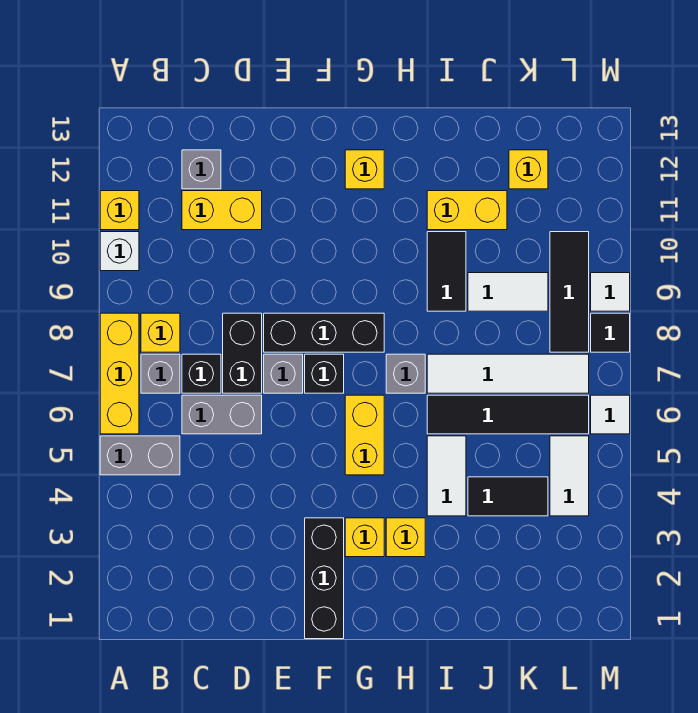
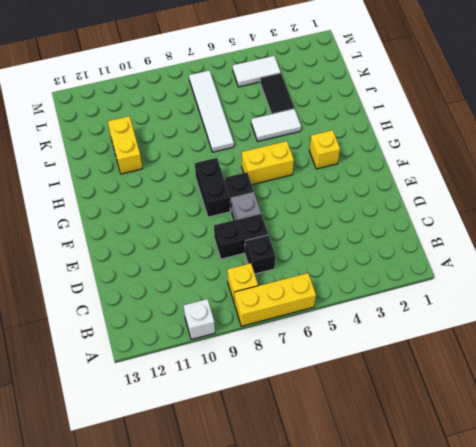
black brick F8:G8 level 1 -> black brick E8:G8 level 1
none -> grey brick A5:B5 level 1
none -> yellow brick A11 level 1
none -> grey brick B7 level 1
none -> grey brick C6:D6 level 1

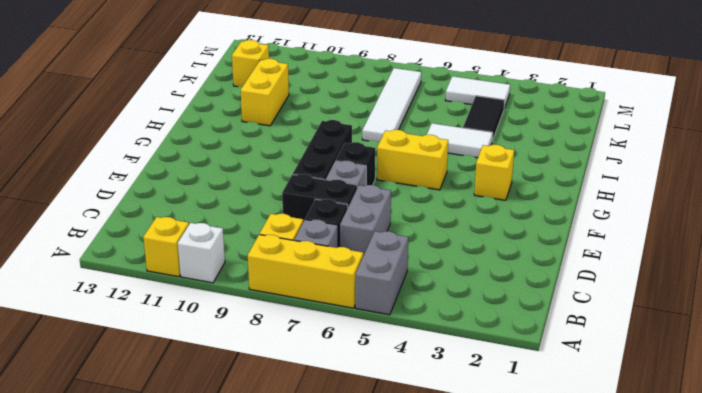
none -> yellow brick C11:D11 level 1
none -> grey brick C12 level 1
none -> black brick F1:F3 level 1
none -> yellow brick G12 level 1

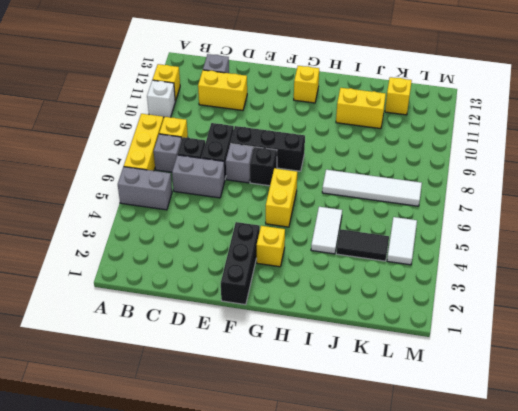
none -> yellow brick H3 level 1
none -> grey brick H7 level 1
none -> black tile I6:L6 level 1
none -> black tile I9:I10 level 1

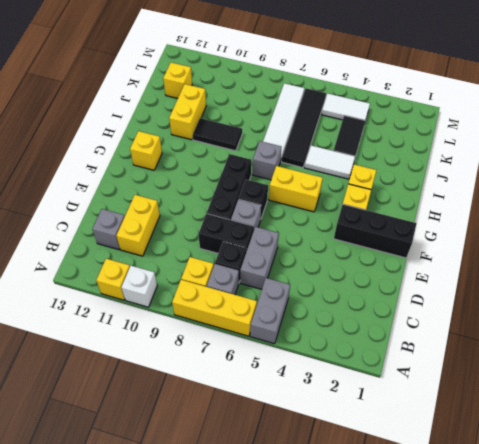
none -> white tile J9:K9 level 1
none -> black tile L8:L10 level 1
none -> white tile M6 level 1
none -> black tile M8 level 1

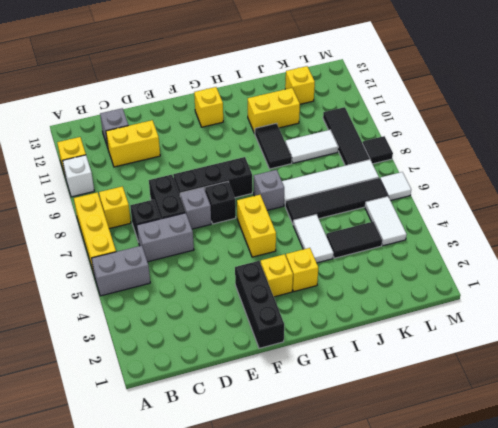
none -> grey brick B7 level 1
none -> white tile M9 level 1

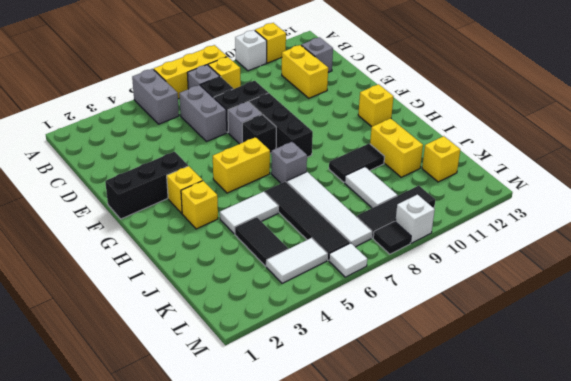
white brick M9 level 1 -> white tile M9 level 1

